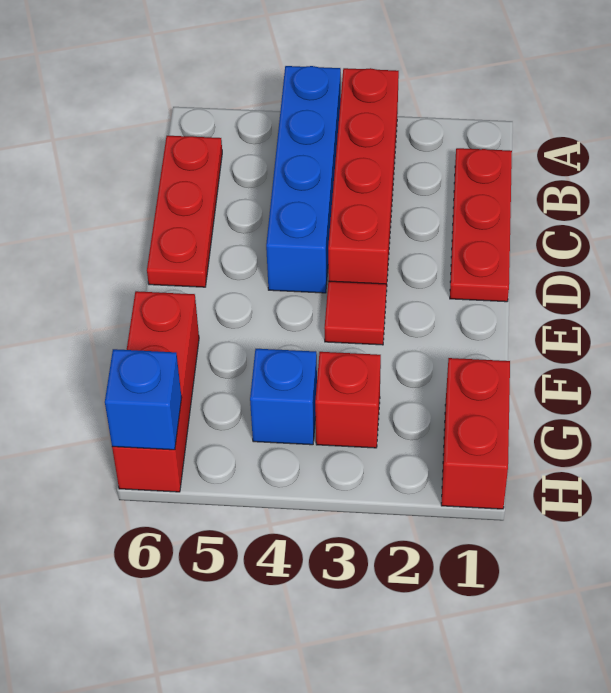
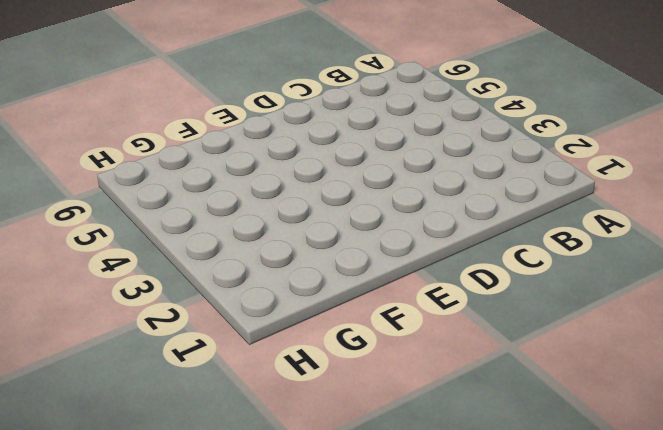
none -> red brick A3:D3 level 1
none -> blue brick A4:D4 level 1

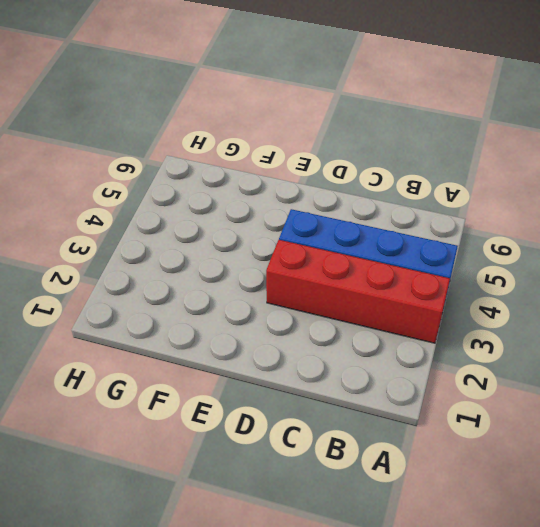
none -> red plate B1:D1 level 1
none -> red plate B6:D6 level 1

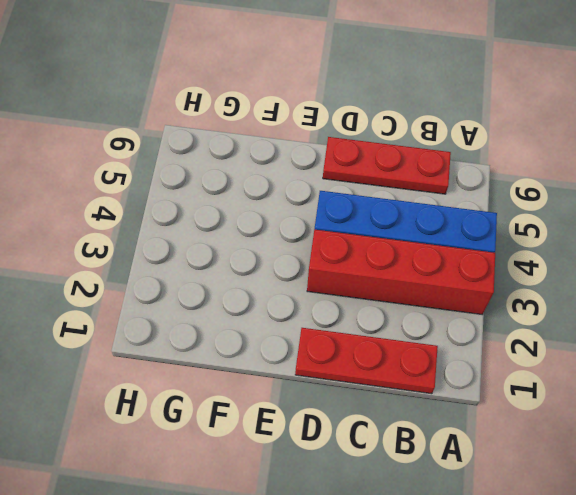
none -> red tile E3 level 1
none -> red brick F6:H6 level 1

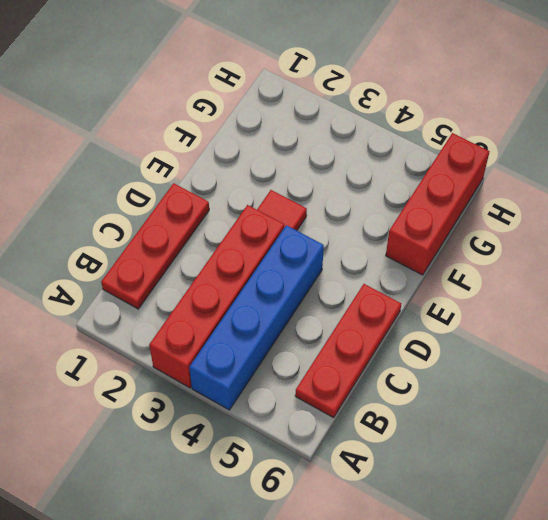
none -> red brick G1:H1 level 1
none -> red brick G3 level 1

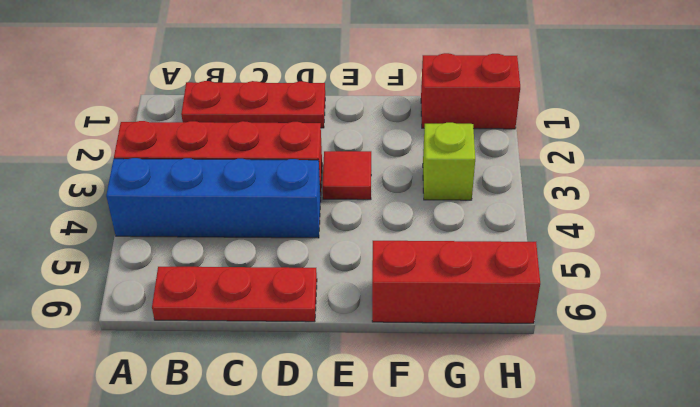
lime brick G3 level 1 -> red brick G3 level 1
none -> blue brick G4 level 1
none -> blue brick H6 level 2

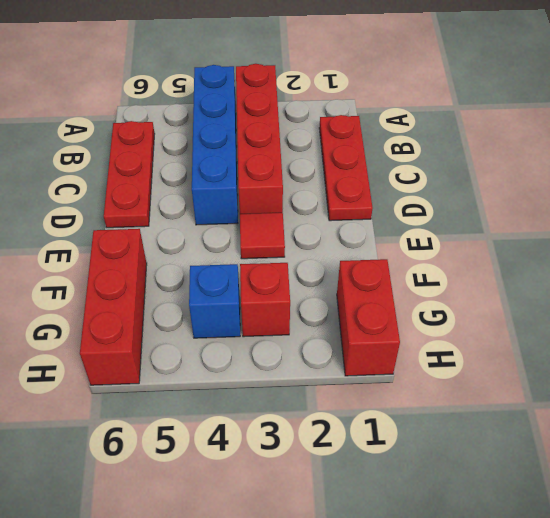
none -> blue brick H6 level 2

